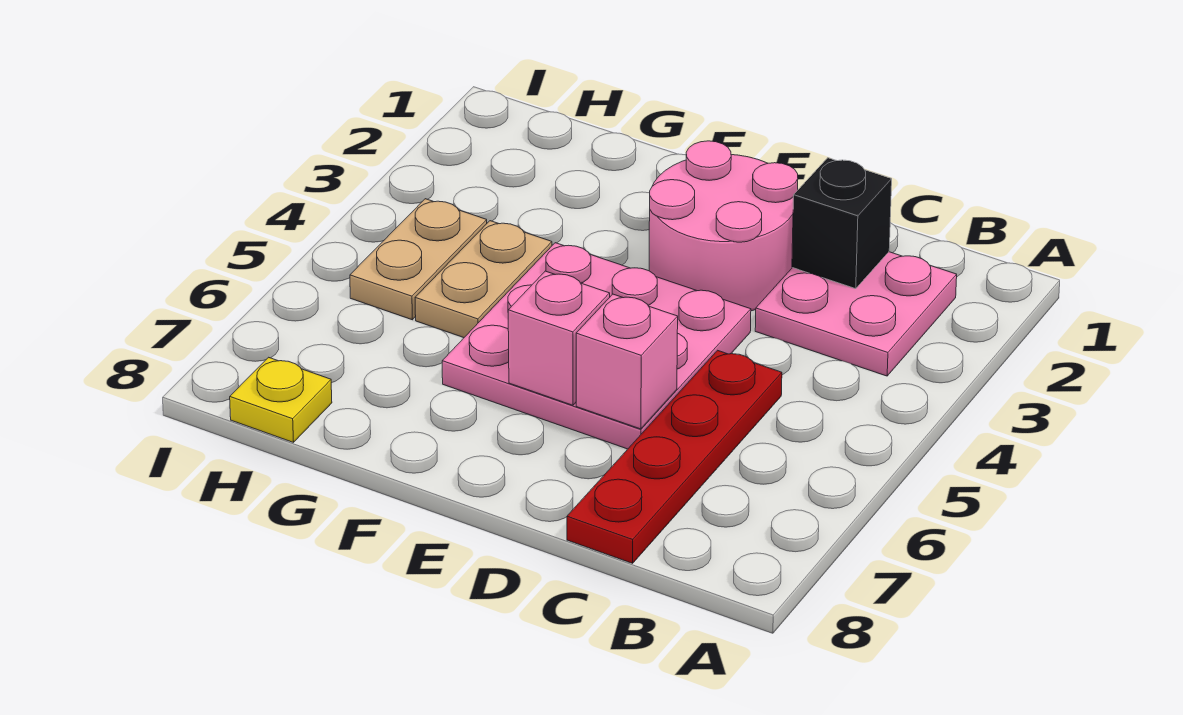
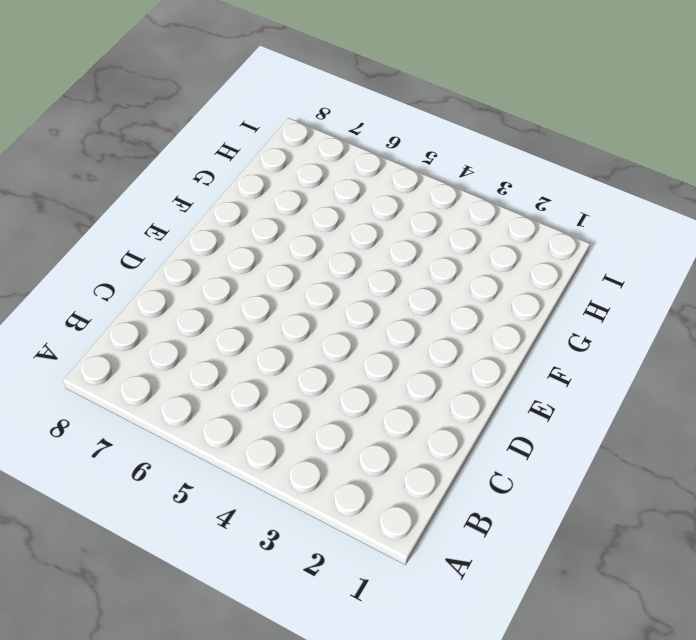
none -> pink plate B2:C3 level 1
none -> red plate C5:C8 level 1

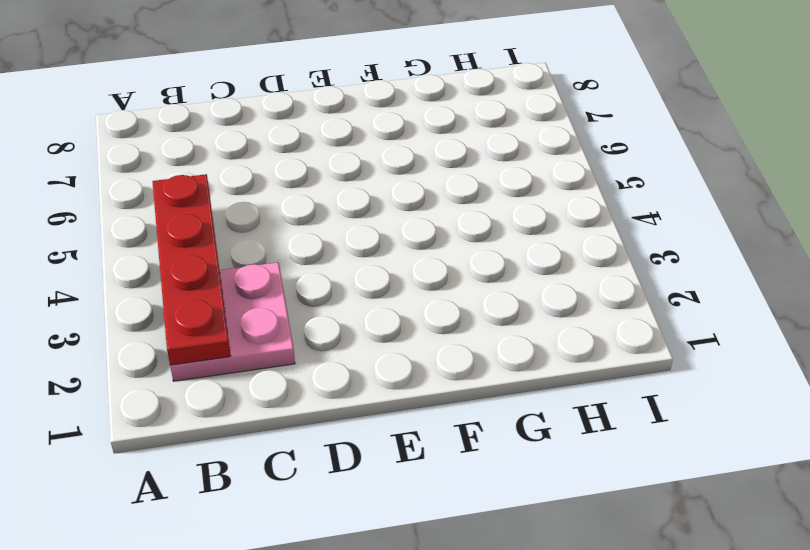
red plate B2:B5 level 2 -> red plate C5:C8 level 1
none -> pink round brick D2:E3 level 1
none -> pink plate D4:F6 level 1

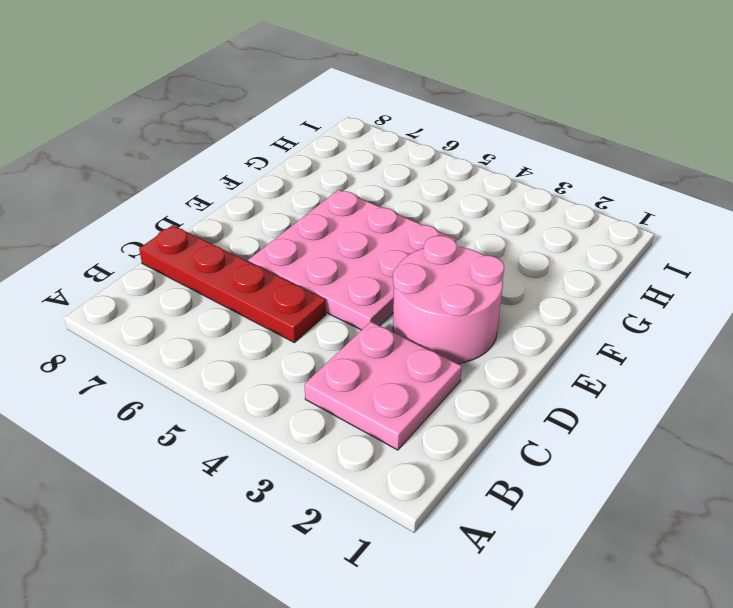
none -> tan plate G4:G5 level 1
none -> tan plate H4:H5 level 1

